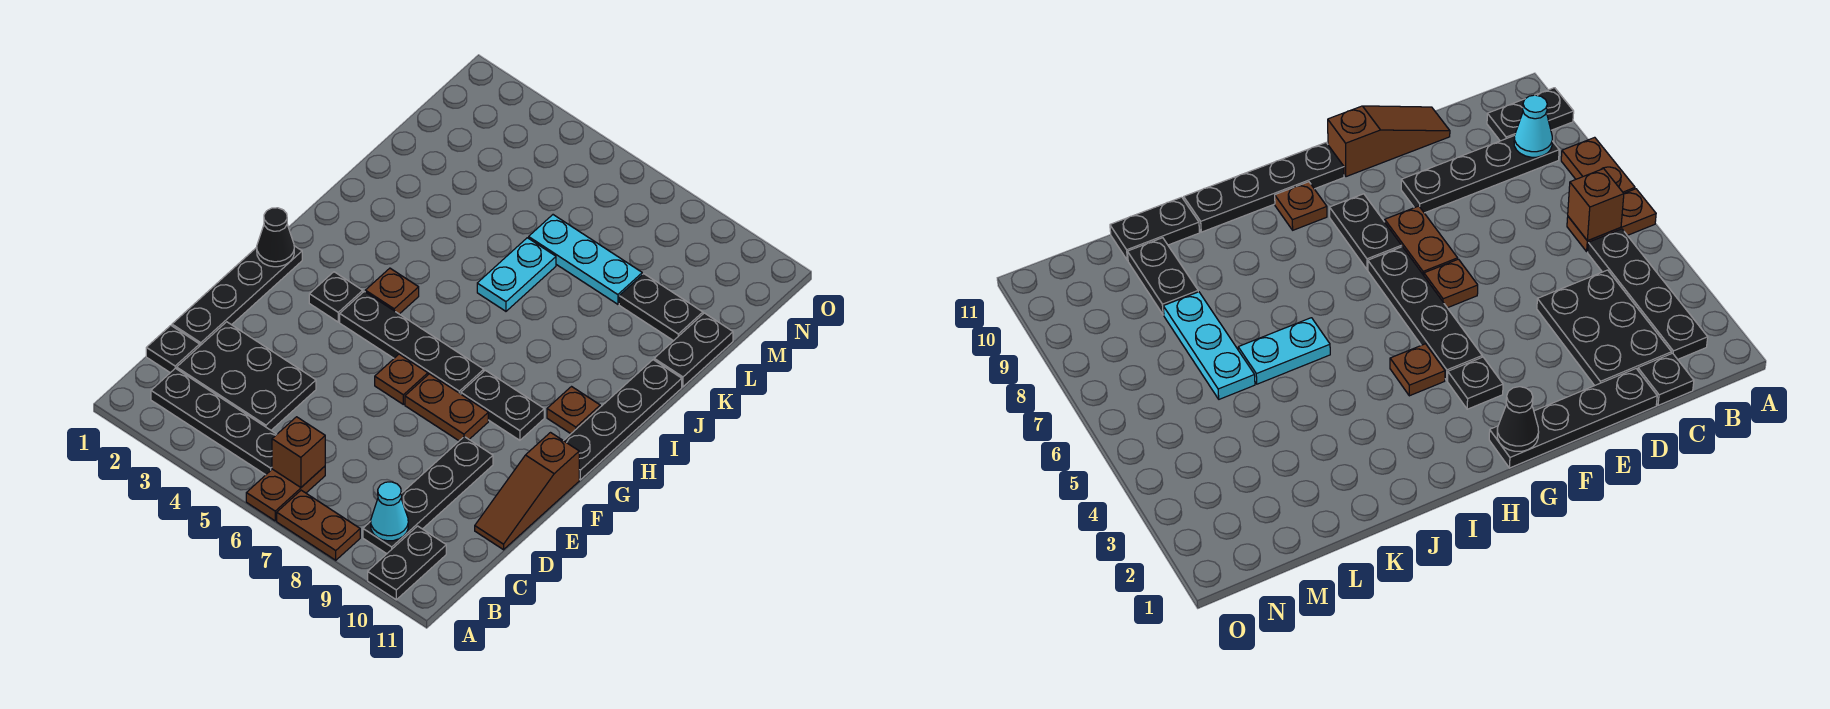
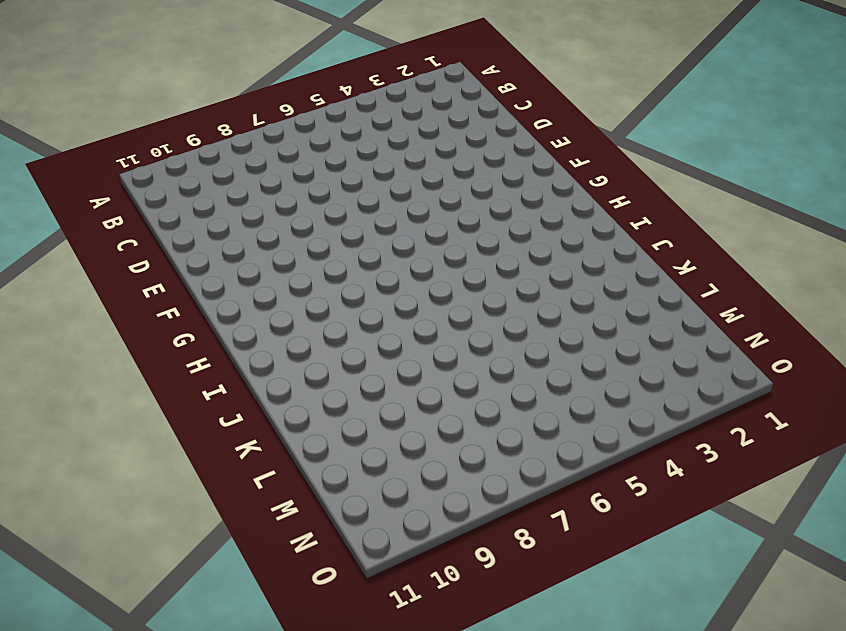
none -> brown plate A6:B6 level 1
none -> brown plate A7:A8 level 1
none -> black plate A10:B10 level 1

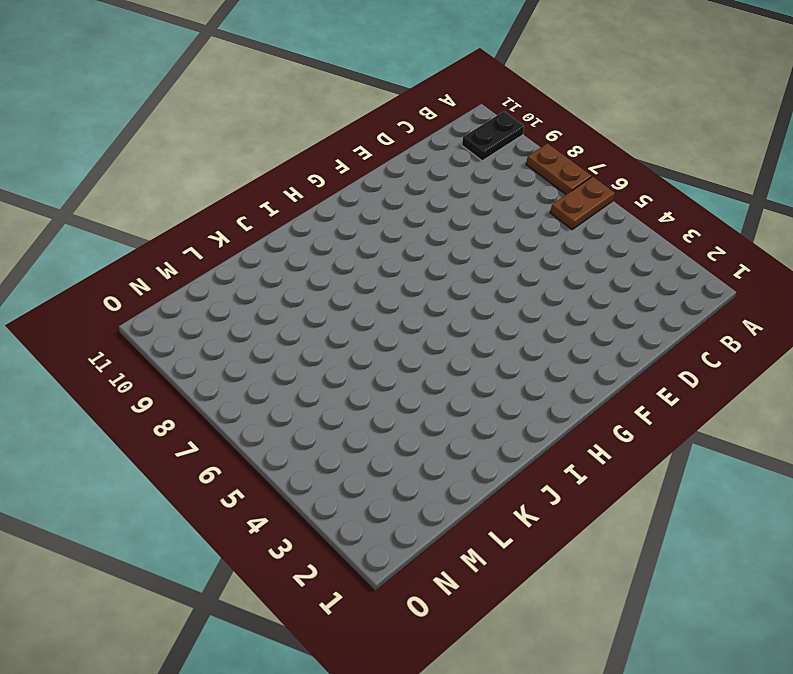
none -> black plate B2:B5 level 1
none -> black plate B9:E9 level 1
none -> black plate C1 level 1

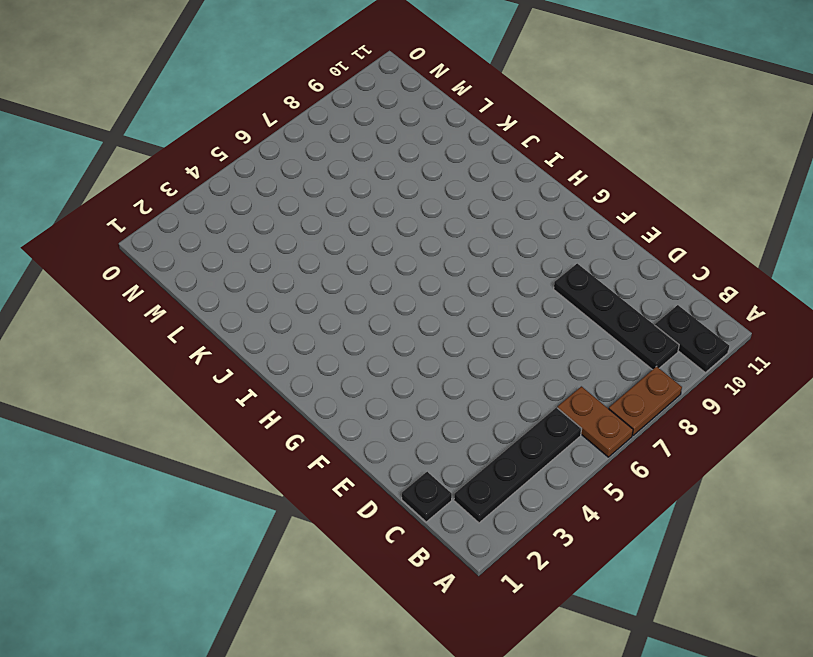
none -> black plate C2:D4 level 1
none -> black plate D1:G1 level 1
none -> brown slope D11:F11 level 1 top F

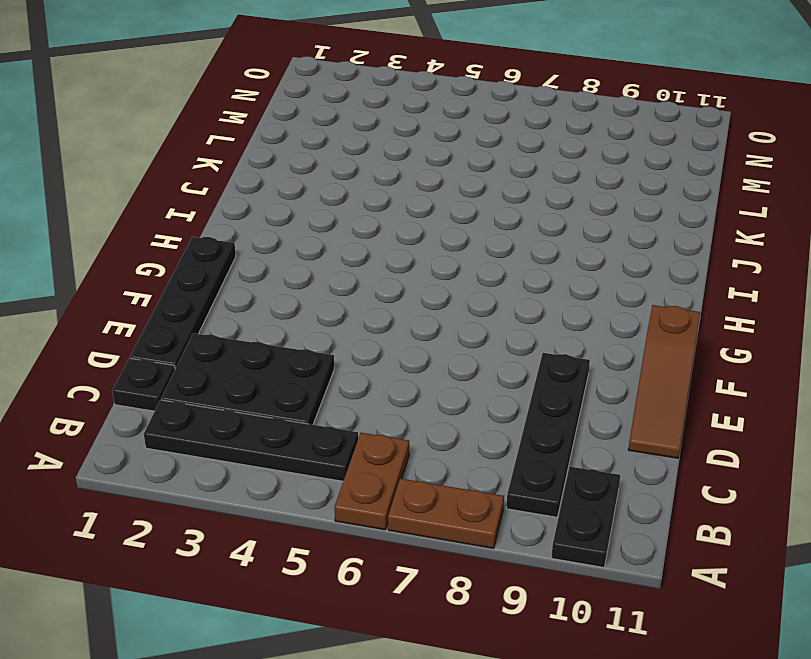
none -> brown plate F6 level 1
none -> brown plate F7:F8 level 1
none -> black plate G3 level 1

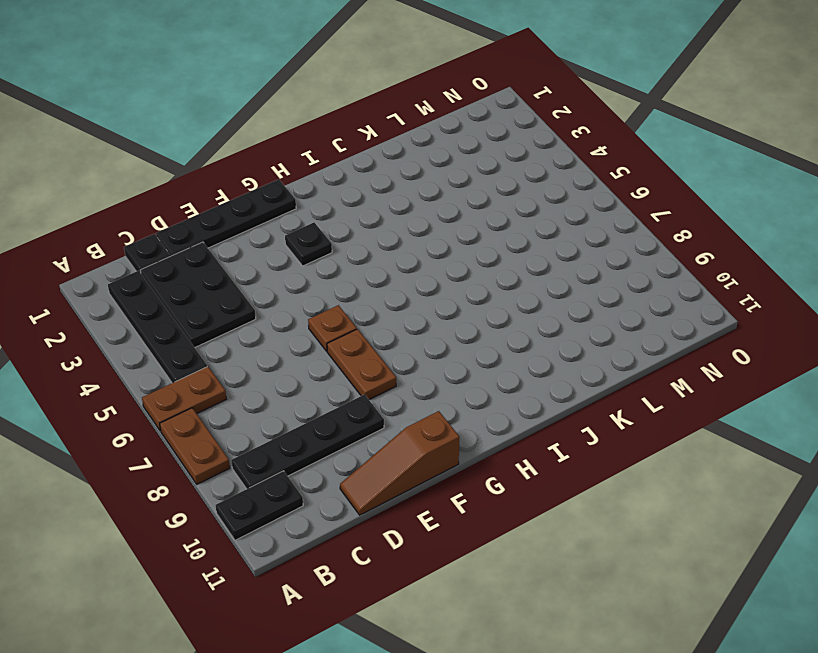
none -> black plate G4:G7 level 1
none -> black plate G8:G9 level 1
none -> black plate G11:J11 level 1

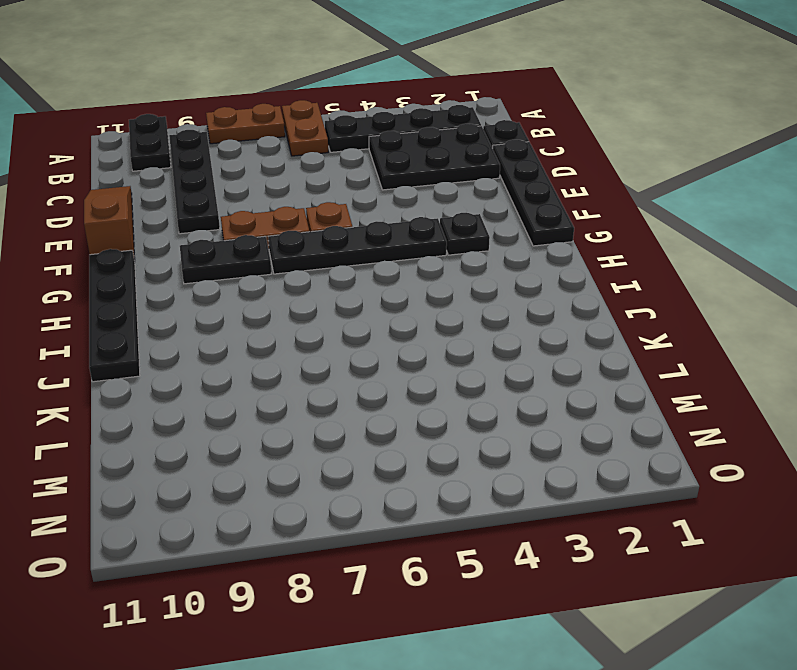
none -> brown plate H4 level 1
none -> brown plate H10 level 1
none -> cyan plate J6:K6 level 1

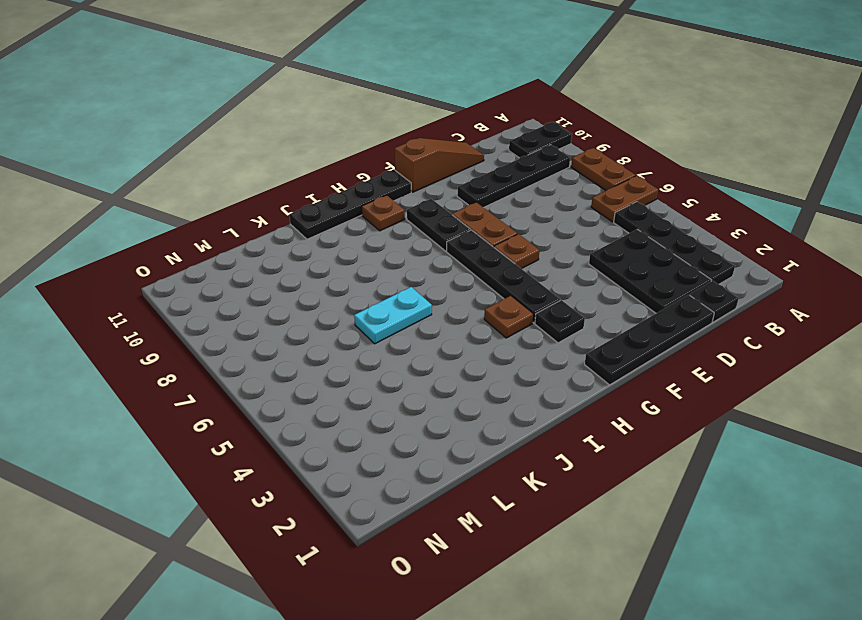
none -> black plate K11:L11 level 1
none -> cyan plate L6:L8 level 1
none -> black plate L9:L10 level 1

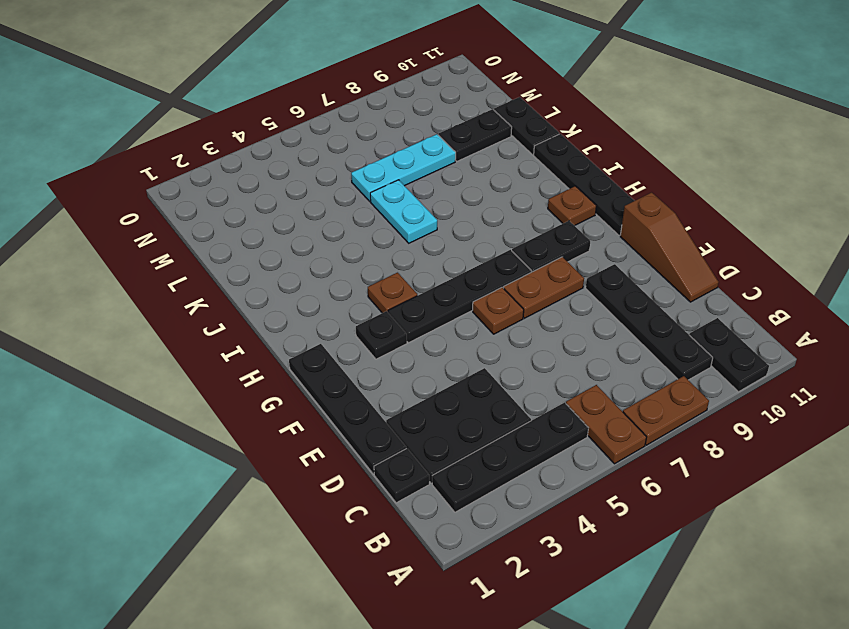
none -> brown brick B6 level 2
none -> cyan cone B9 level 2
none -> black cone G1 level 2

